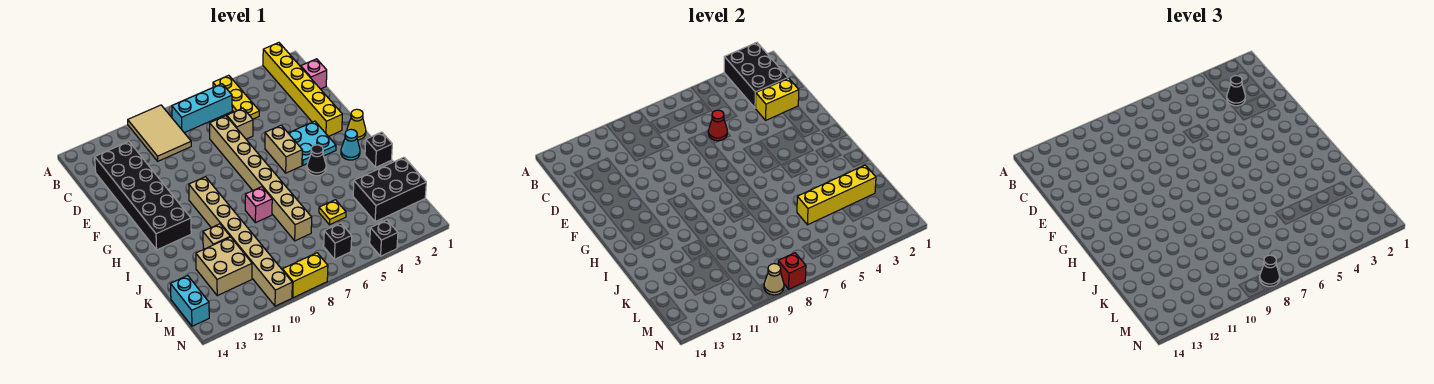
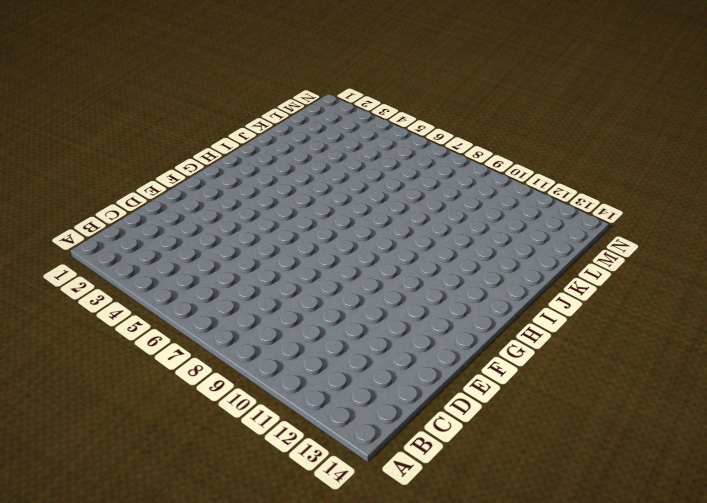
none -> yellow brick A2:F2 level 1
none -> yellow plate A5:C5 level 1
none -> tan tile A9:C10 level 1
none -> cyan brick B6:B8 level 1

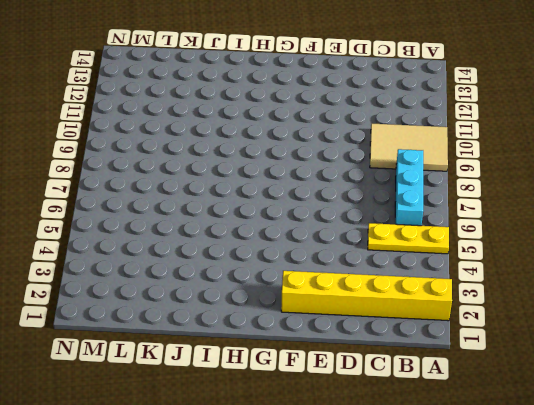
none -> pink brick C1 level 1
none -> black brick C12:H13 level 1
none -> tan brick D6 level 1
none -> tan brick D7:K7 level 1

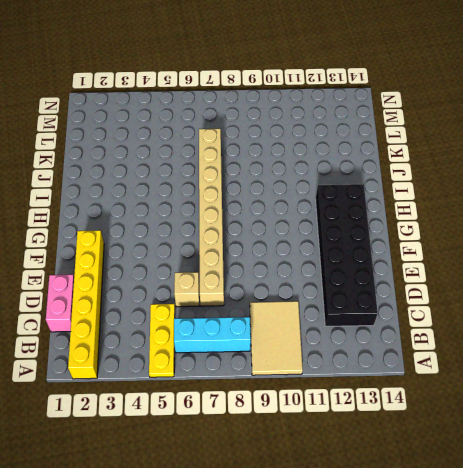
pink brick C1:D1 level 1 -> pink brick C1 level 1
none -> cyan plate F3:G4 level 1
none -> tan brick F5:G5 level 1
none -> yellow cone G1 level 1
none -> tan brick G10:N10 level 1

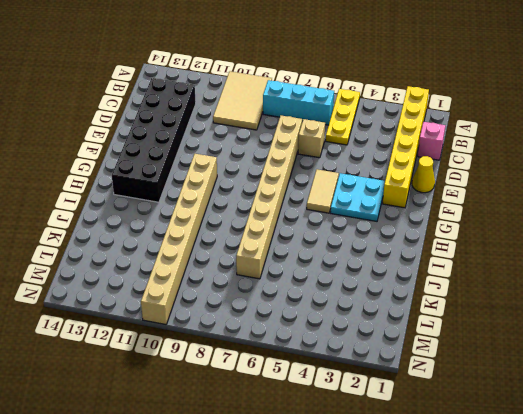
yellow cone E1 level 1 -> yellow cone G1 level 1
tan tile F5:G5 level 1 -> tan brick F5:G5 level 1
none -> cyan cone H2 level 1
none -> black cone H4 level 1
none -> black brick I1 level 1
none -> pink brick I8 level 1

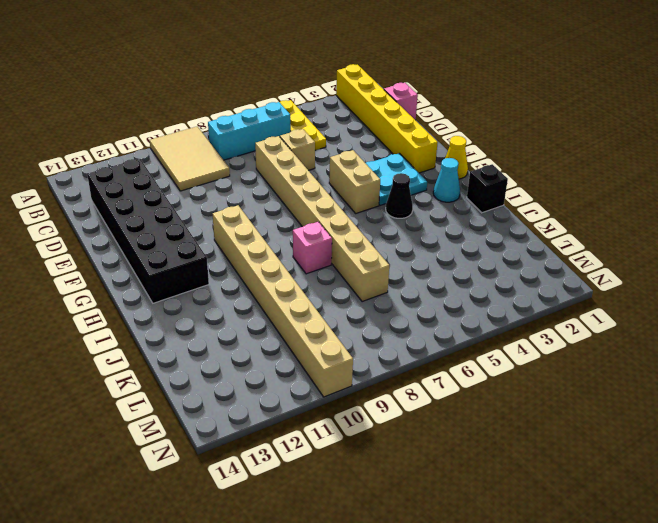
none -> tan brick J11 level 1
none -> black brick K1:L3 level 1
none -> yellow plate K5 level 1
none -> tan brick K11:L12 level 1

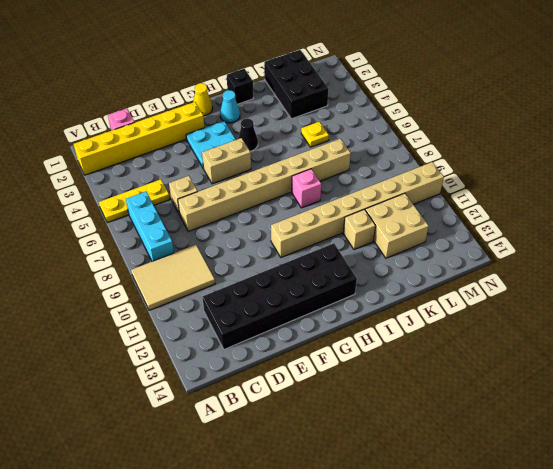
none -> cyan brick L14:M14 level 1
none -> black brick M6 level 1
none -> black brick N4 level 1
none -> yellow brick N8:N9 level 1

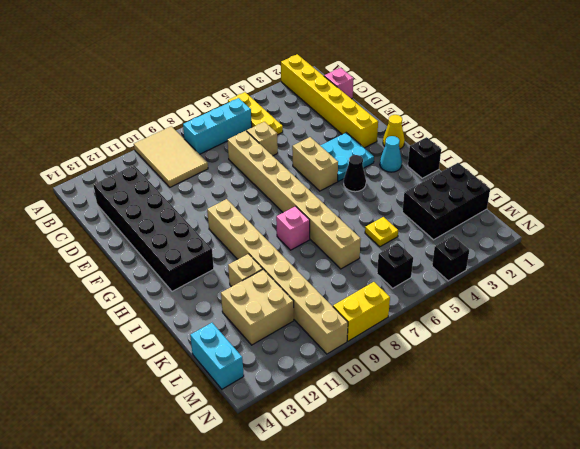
none -> black brick A2:C3 level 2
none -> yellow brick D2:D3 level 2
none -> red cone D6 level 2
none -> yellow brick K2:K5 level 2

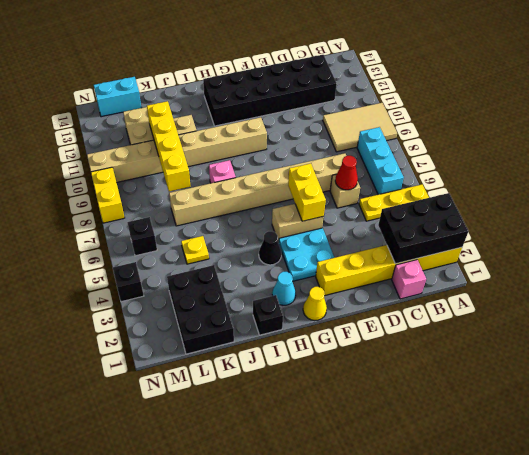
yellow brick F5:F6 level 2 -> yellow brick D2:D3 level 2
yellow brick K8:K11 level 2 -> yellow brick K2:K5 level 2
none -> red brick N8 level 2
none -> tan cone N9 level 2
none -> black cone C3 level 3
none -> black cone N8 level 3

